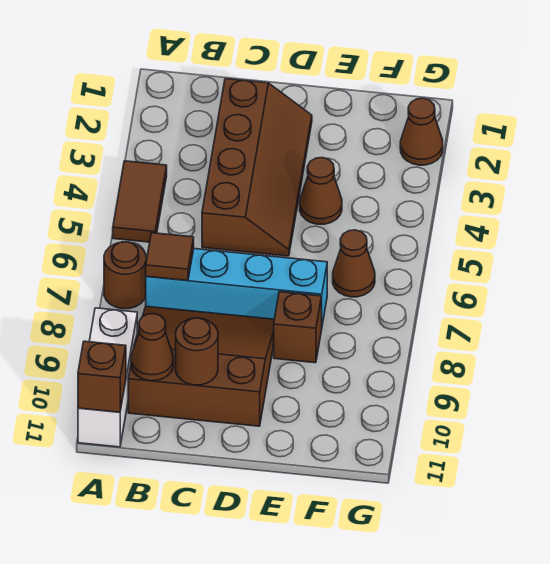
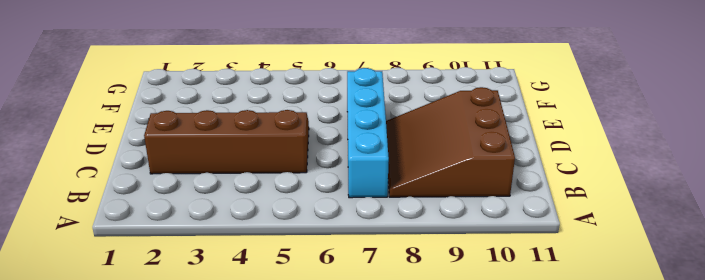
none -> brown tile A4:A5 level 1
none -> brown round brick A7 level 1
none -> white brick A9:A11 level 1

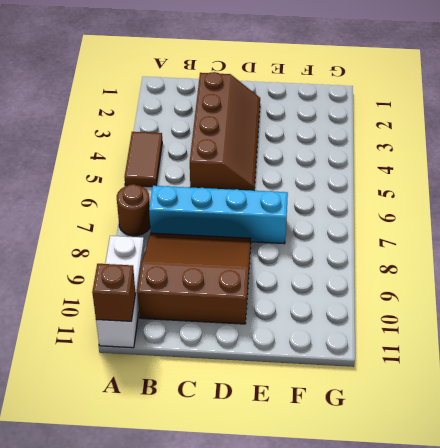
none -> brown cone E4 level 1
none -> brown brick E8 level 1
none -> brown cone F6 level 1

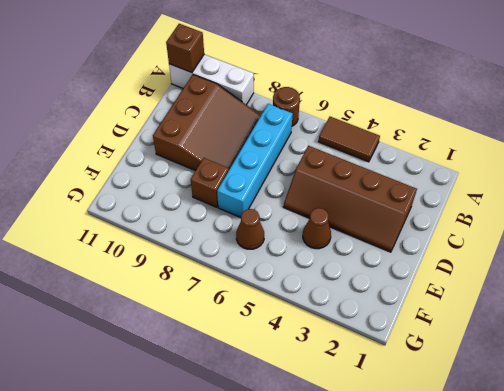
none -> brown cone G2 level 1
none -> brown tile B7 level 2
none -> brown cone B10 level 2

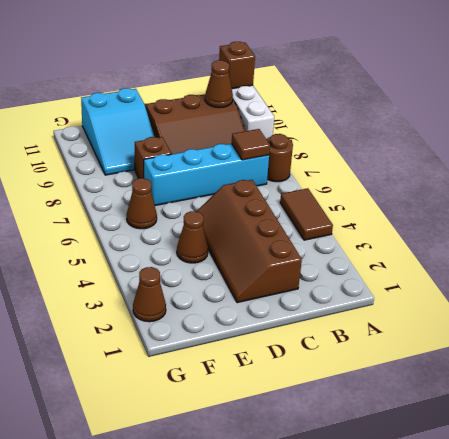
cyan slope E9:F11 level 1 top 11 -> none
none -> brown round brick C10 level 2

